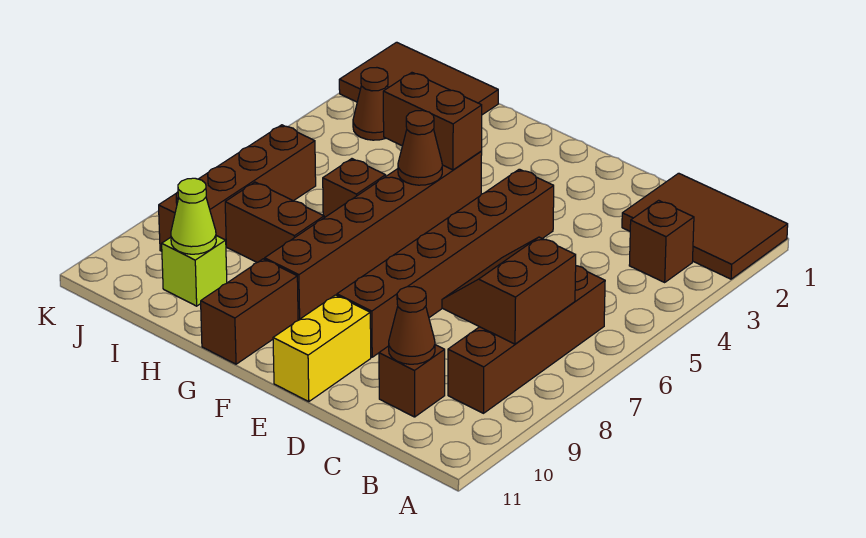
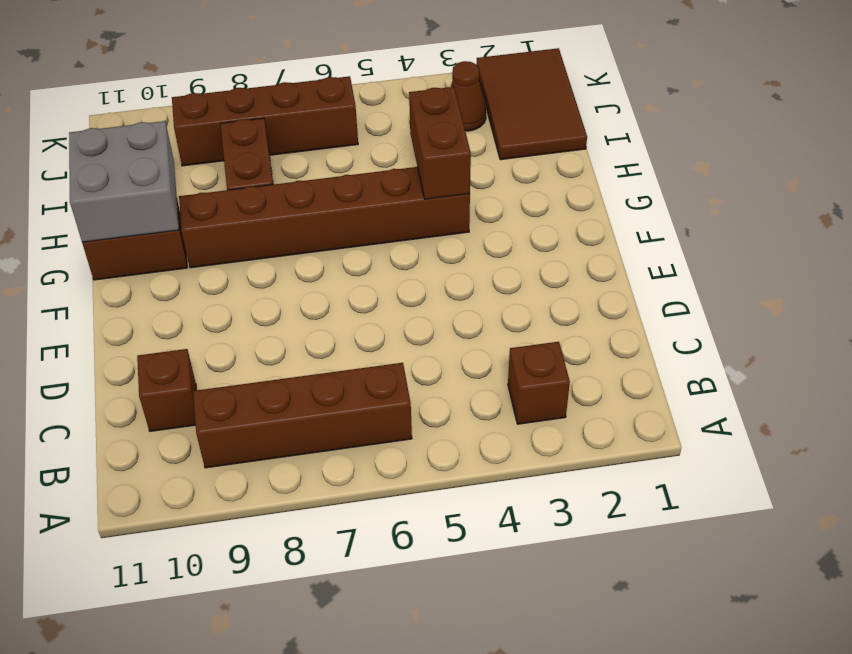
grey brick G10:H11 level 2 -> none
none -> brown tile A1:C2 level 1
none -> brown brick E4:E9 level 1
none -> yellow brick E10:E11 level 1

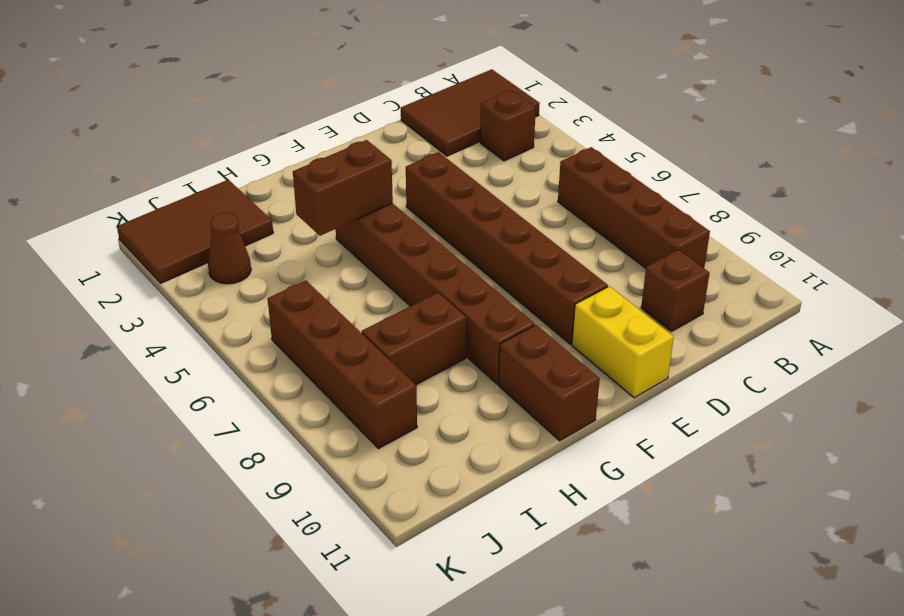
none -> brown brick H6 level 1
none -> lime brick I10 level 1
none -> brown slope B7:C8 level 2 top B

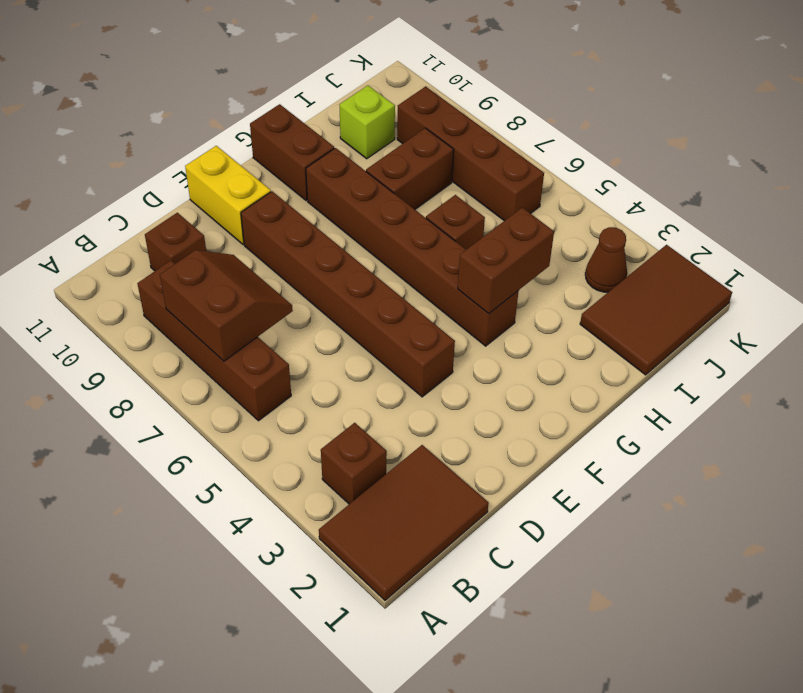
none -> brown cone C10 level 2
none -> brown cone G5 level 2
none -> lime cone I10 level 2

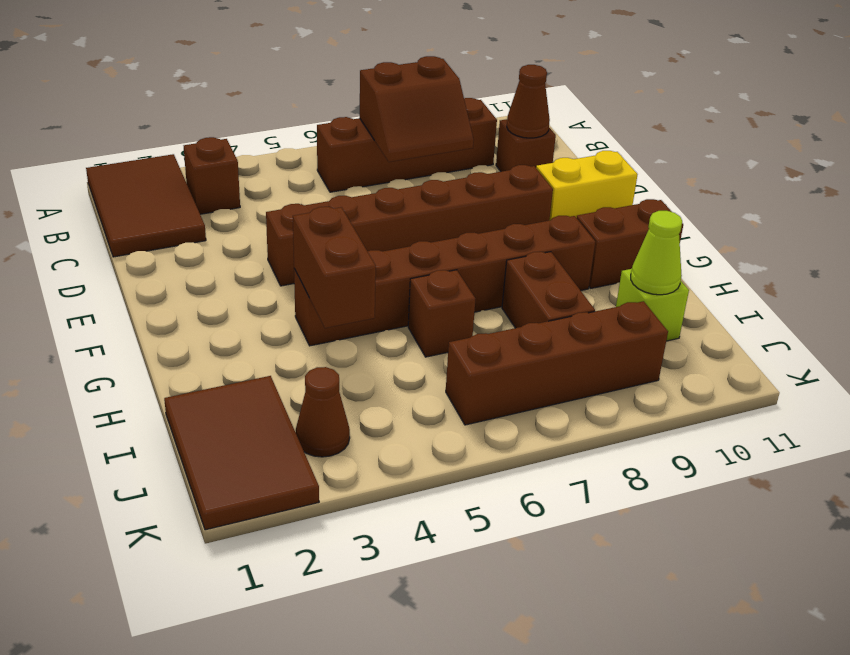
none -> brown cone G5 level 2

